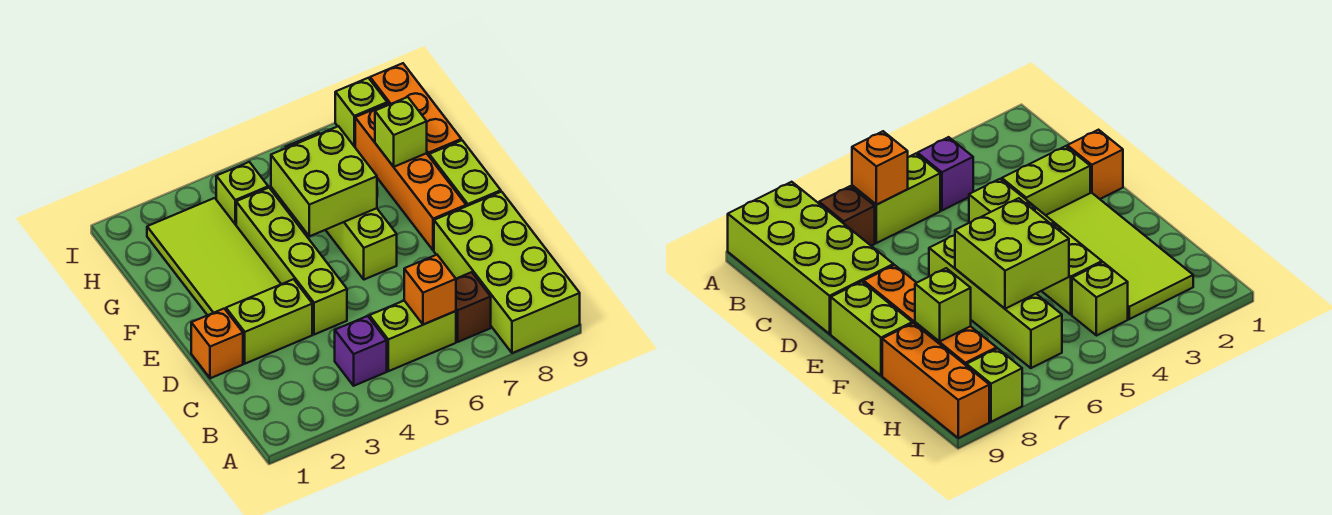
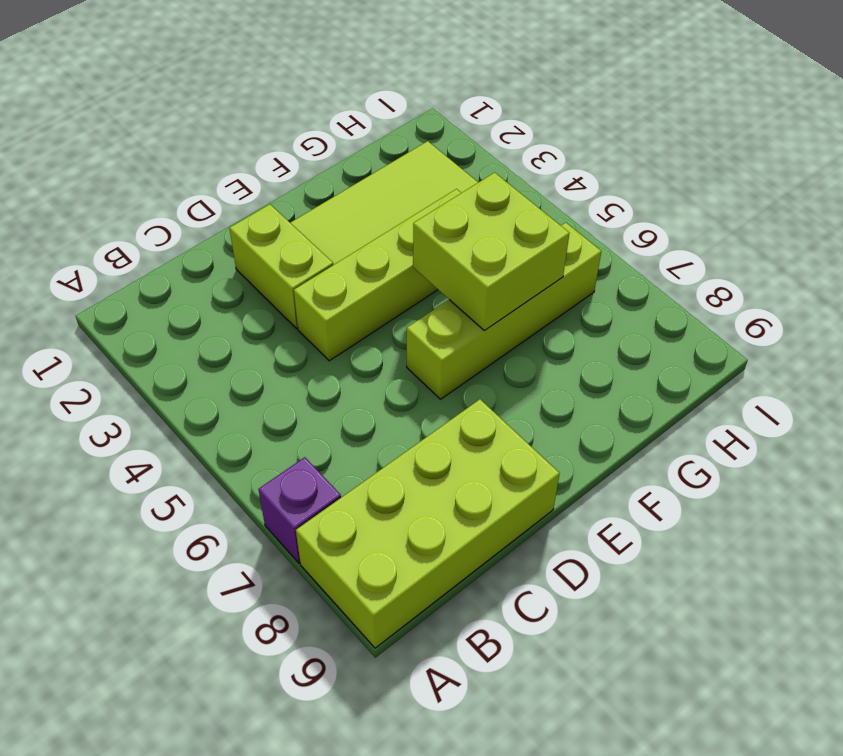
purple brick A7 level 1 -> purple brick B4 level 1
none -> lime brick B5:B6 level 1
none -> brown brick B7 level 1
none -> orange brick D1 level 1

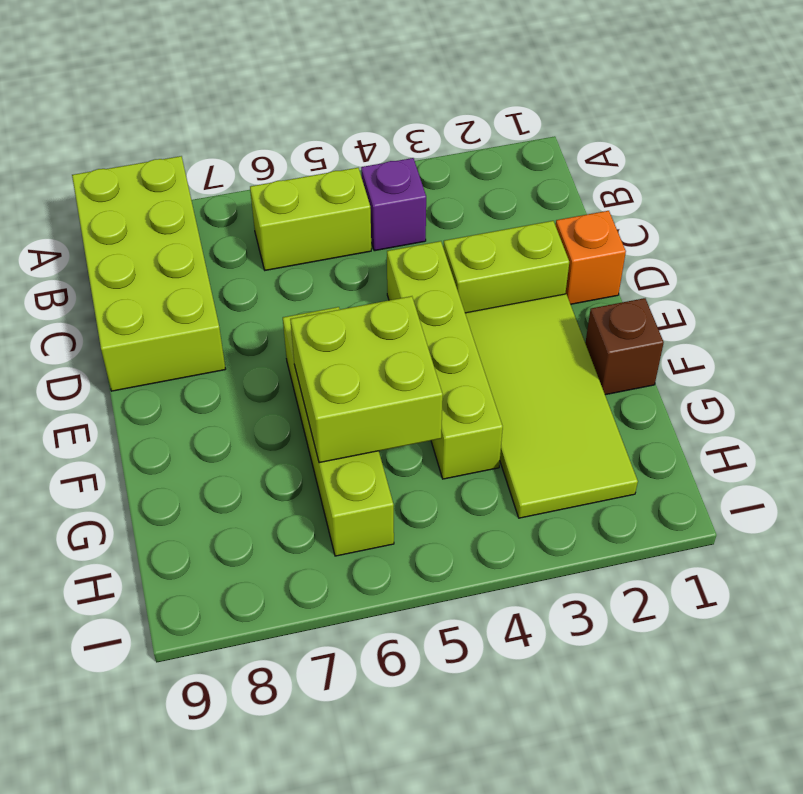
brown brick F1 level 1 -> brown brick B7 level 1
none -> orange brick E8:H8 level 1
none -> lime brick E9:F9 level 1
none -> orange brick G9:I9 level 1

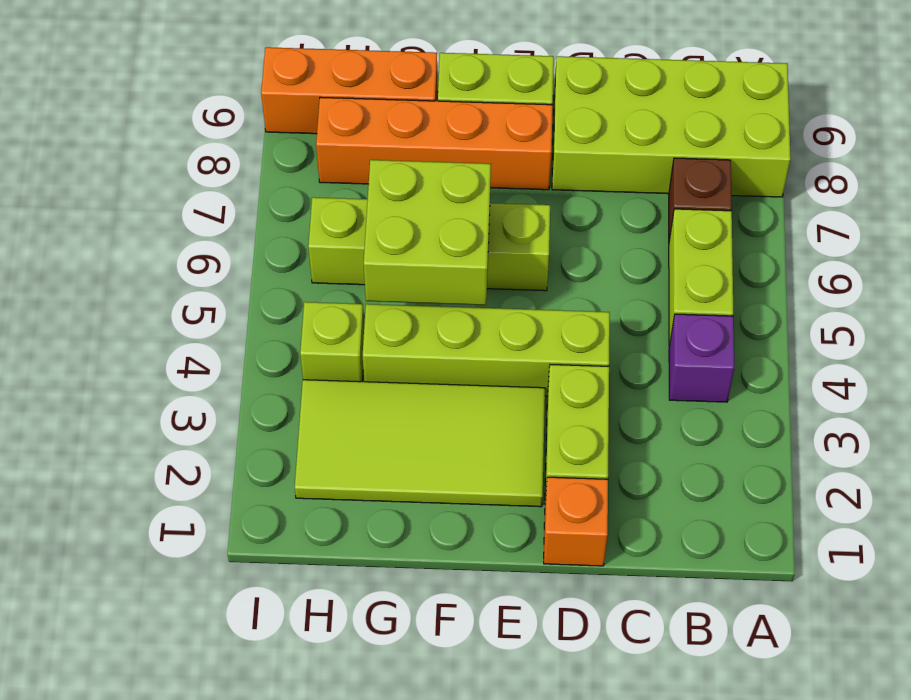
none -> lime brick I8 level 1
none -> orange brick B6 level 2
none -> lime brick G8 level 2

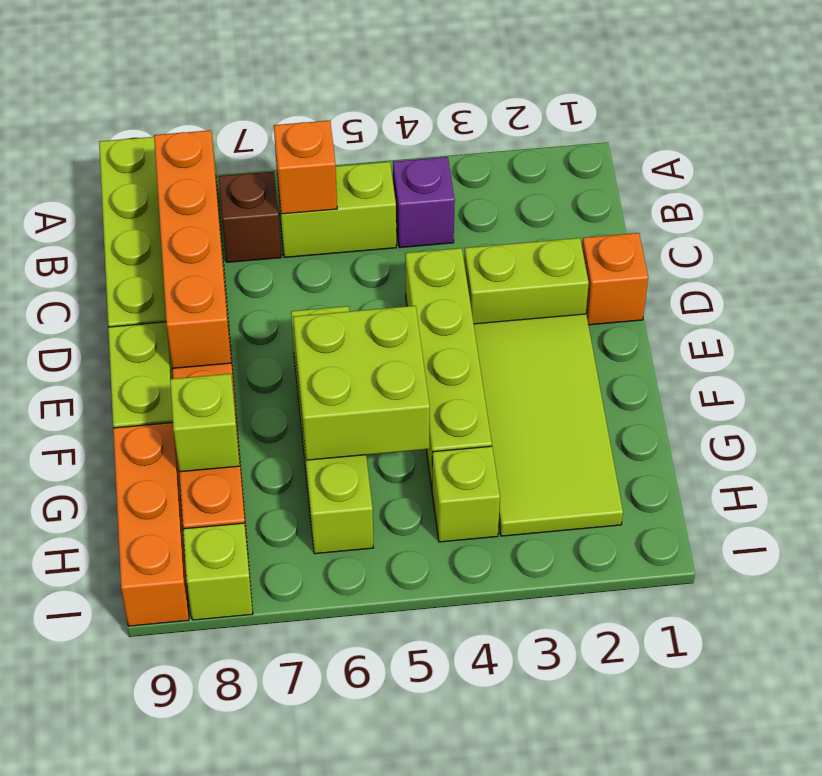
orange brick B8:E8 level 2 -> none

